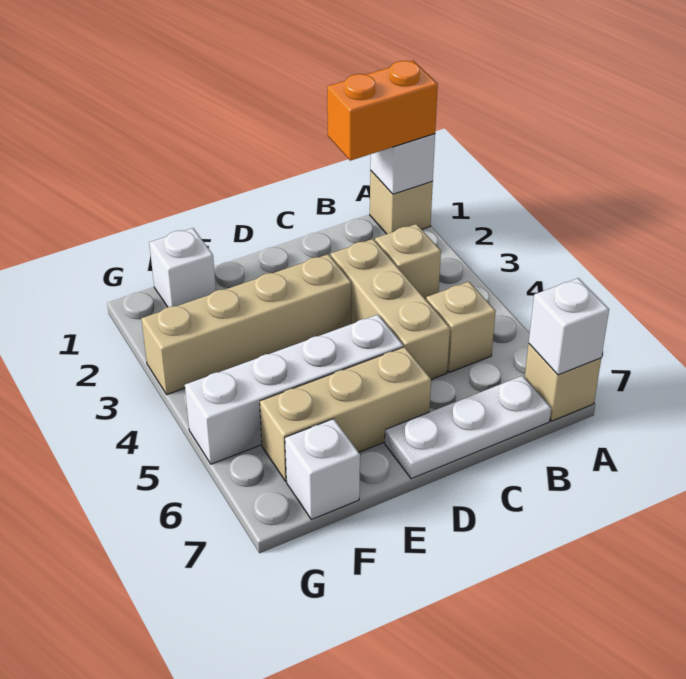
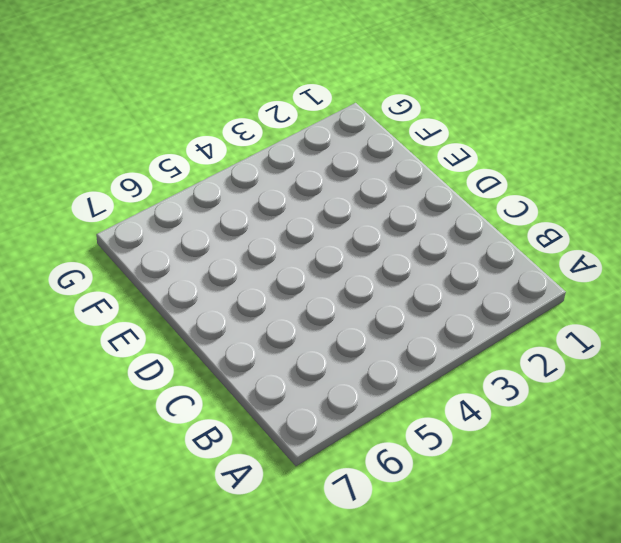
none -> tan brick A1 level 1
none -> tan brick A7 level 1
none -> tan brick B3 level 1

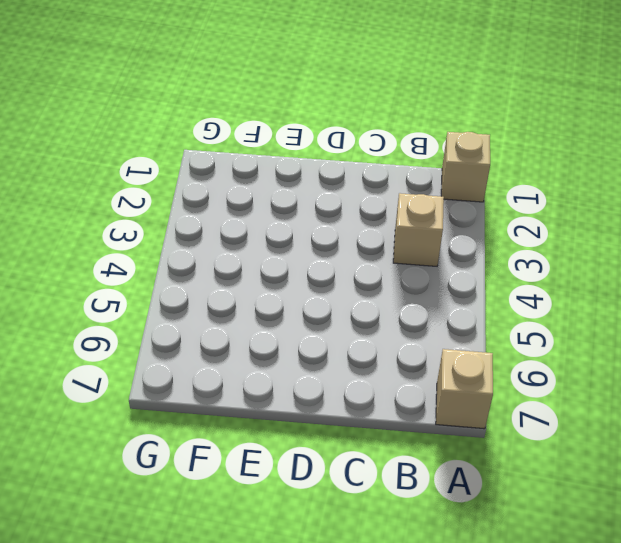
none -> tan brick B5 level 1
none -> white plate B7:D7 level 1
none -> tan brick C3:C5 level 1

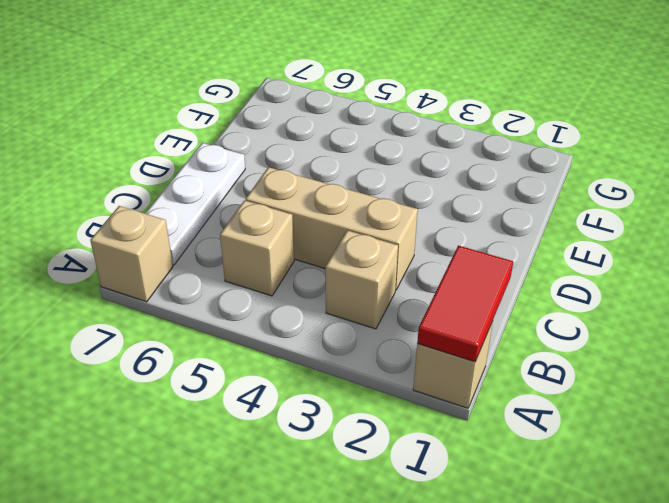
red tile A1:B1 level 2 -> white brick A1 level 2
none -> tan brick D3:G3 level 1
none -> white brick D5:G5 level 1
none -> tan brick D6:F6 level 1

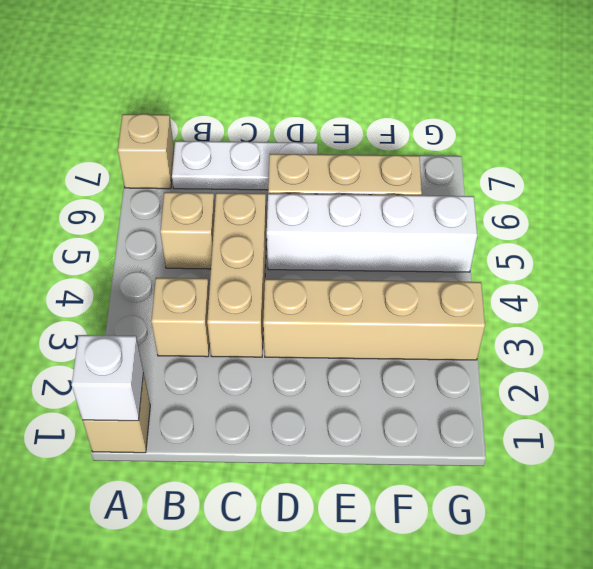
none -> white brick F1 level 1
none -> white brick F7 level 1
none -> white brick A7 level 2

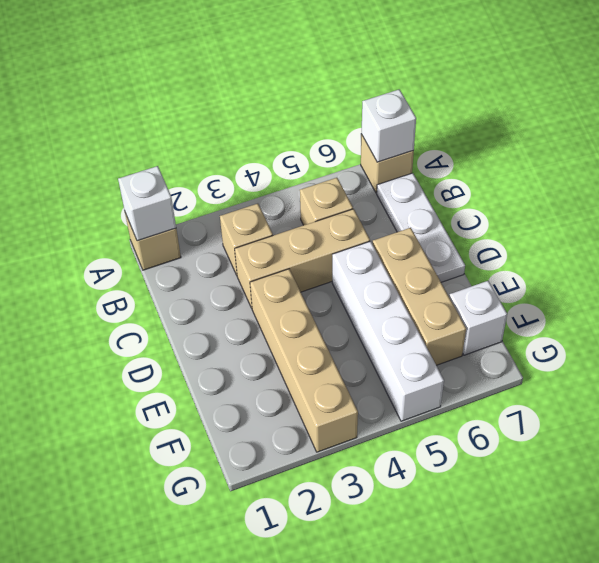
none -> white brick F1 level 1
none -> orange brick A1:B1 level 3

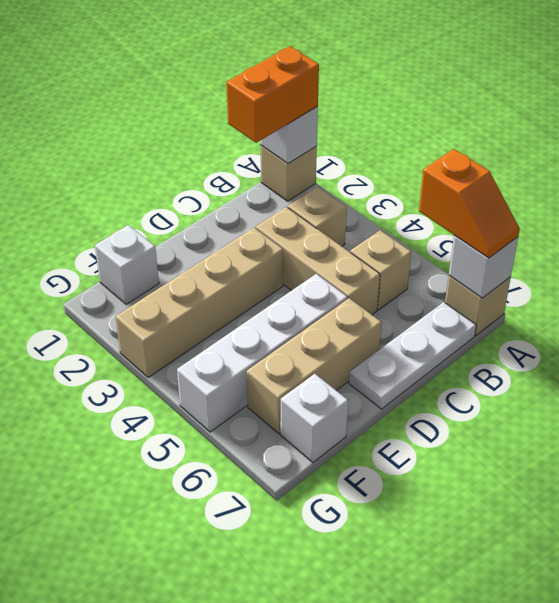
orange slope A6:A7 level 3 top 6 -> none

